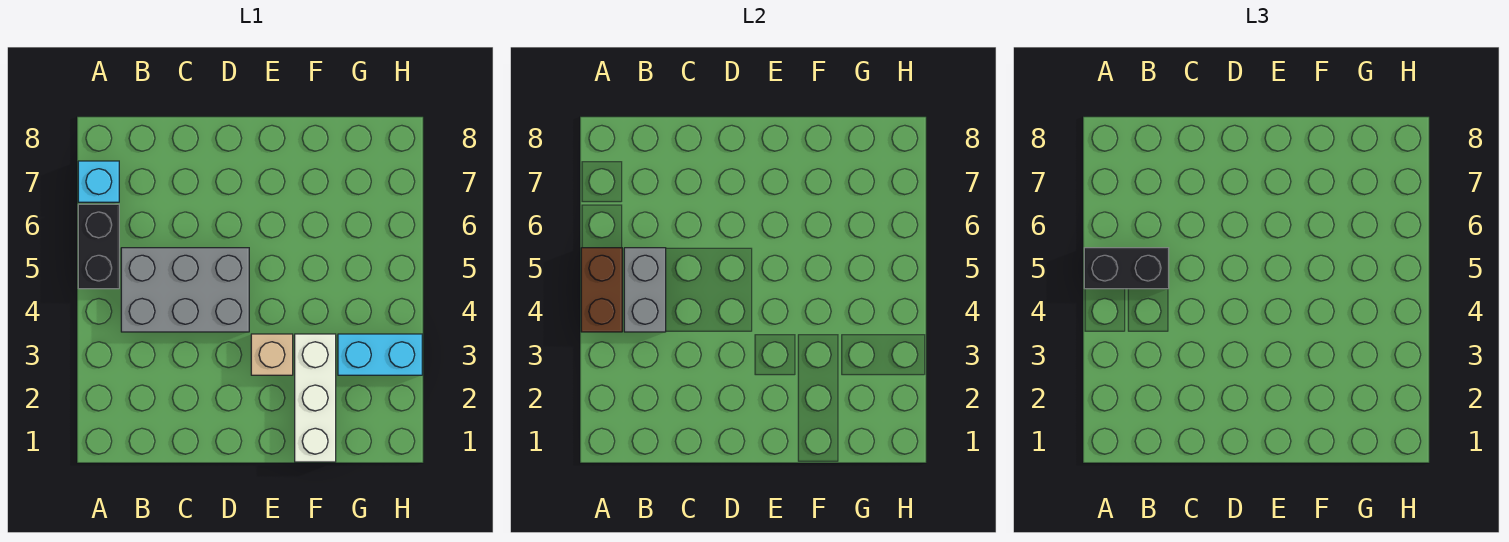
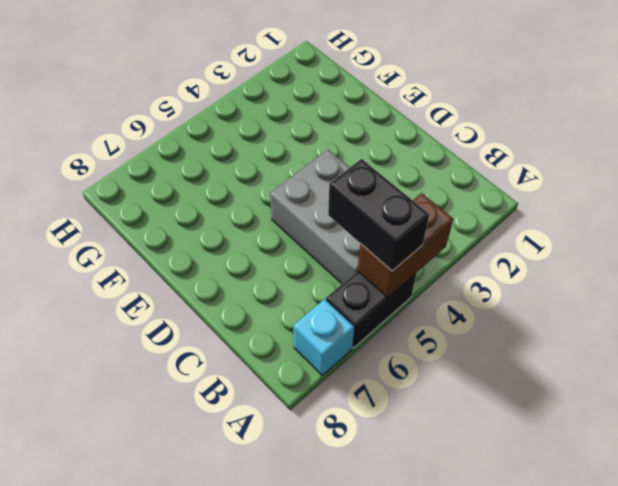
none -> tan brick E3 level 1
none -> white brick F1:F3 level 1

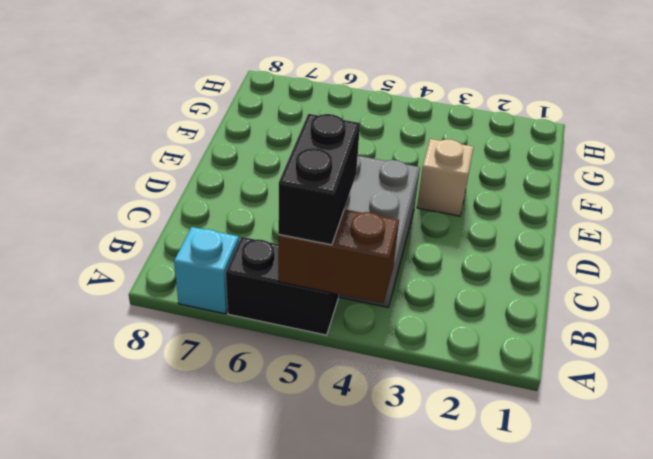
none -> white brick F1:F3 level 1
none -> cyan brick G3:H3 level 1

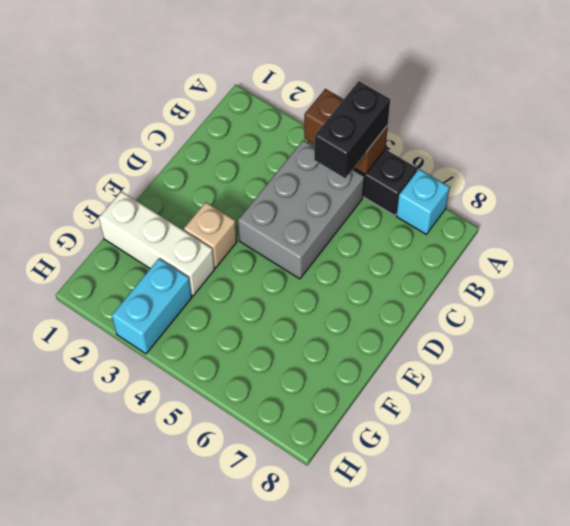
none -> grey brick B4:B5 level 2

